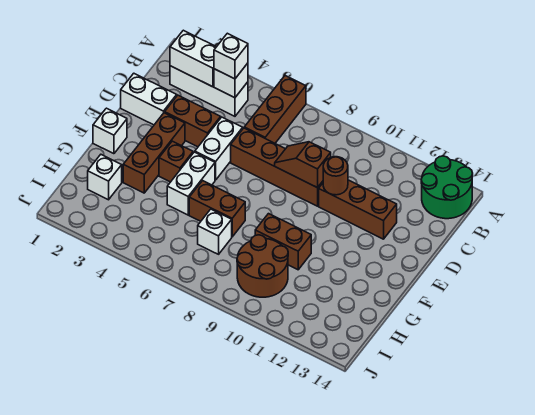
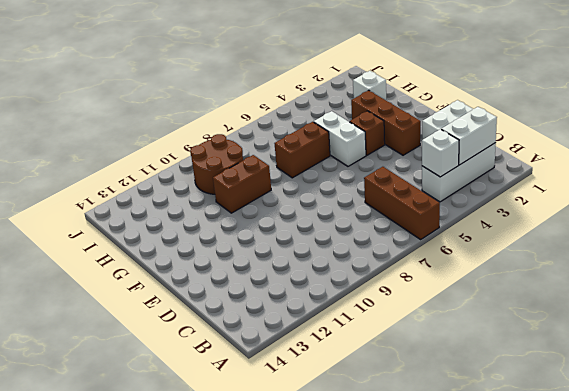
none -> green round brick A13:B14 level 1
none -> brown brick D3:D4 level 1
none -> white brick D5:E5 level 1

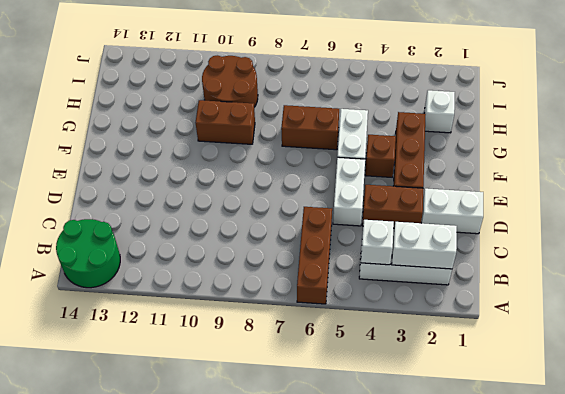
none -> brown brick D6:D9 level 1
none -> brown brick D10:D12 level 1
none -> white brick F1 level 1

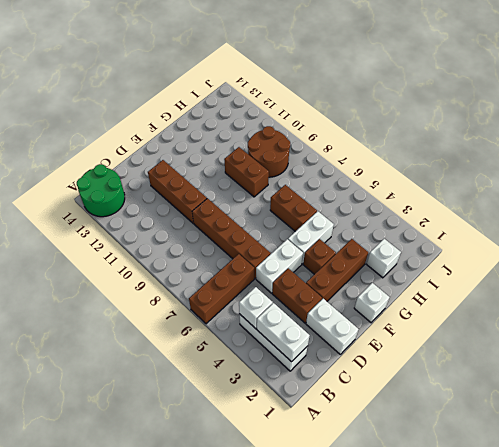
none -> white brick H7 level 1
none -> brown slope D8:D9 level 2 top 9
none -> brown round brick D10 level 2

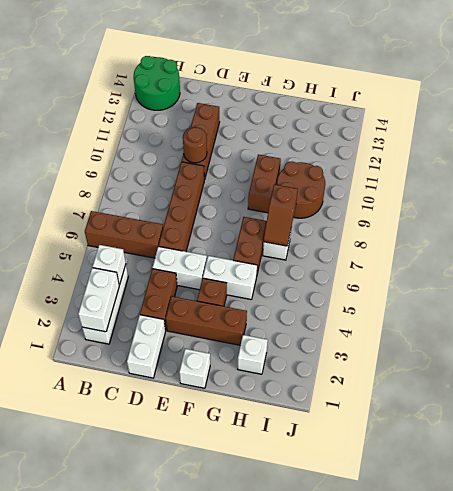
brown slope H7:H8 level 2 top 8 -> brown slope D8:D9 level 2 top 9
none -> white brick B4 level 3

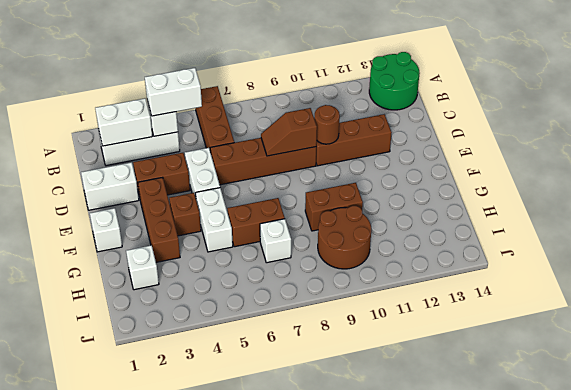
white brick B4:B5 level 3 -> white brick B4 level 3

